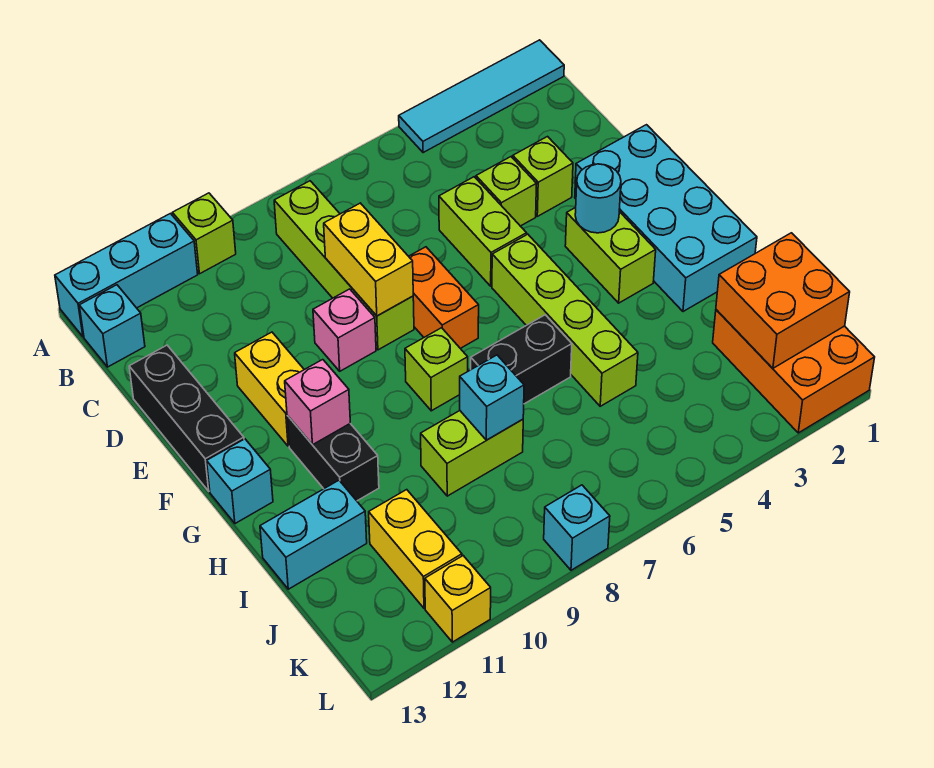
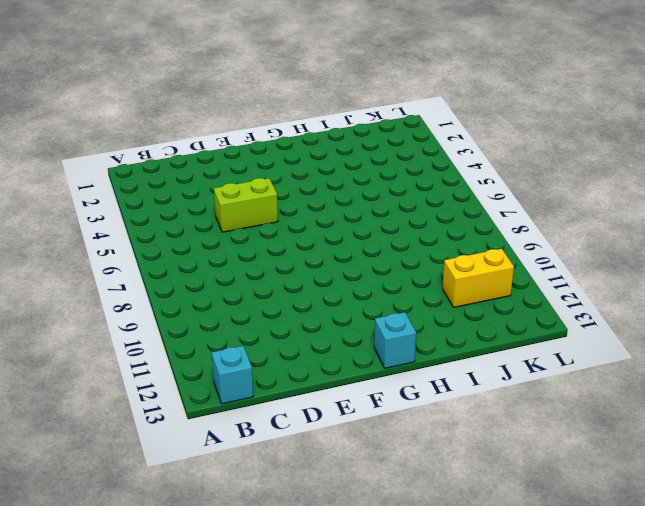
none -> cyan tile A1:A4 level 1
none -> lime brick A10 level 1
none -> cyan brick A11:A13 level 1
none -> lime brick B8:E8 level 1

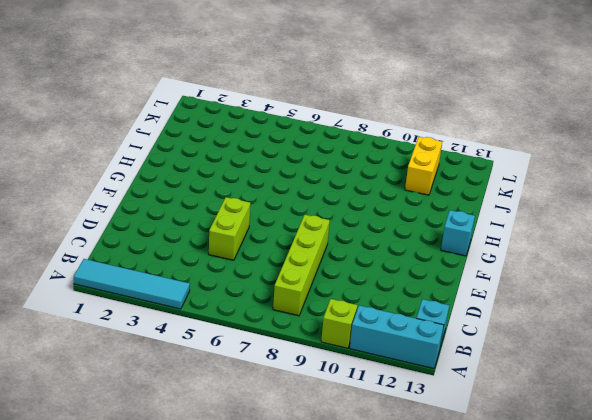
none -> lime brick D3 level 1
none -> lime brick D4 level 1
none -> black brick D13:F13 level 1
none -> cyan brick E1:H2 level 1

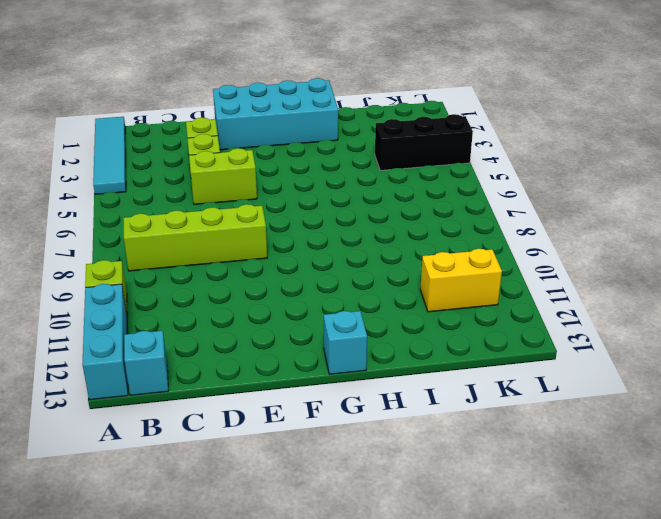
black brick J4:L4 level 1 -> black brick D13:F13 level 1
none -> orange brick E7:F7 level 1
none -> pink brick E9 level 1
none -> yellow brick E11:F11 level 1
none -> lime brick F3:G3 level 1

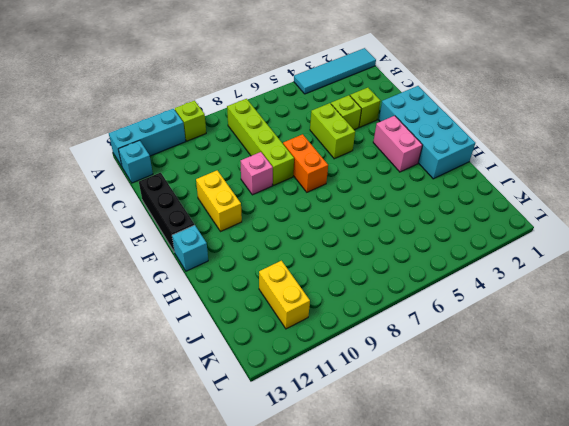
pink brick F3:G3 level 1 -> lime brick F3:G3 level 1
none -> lime brick F5:I5 level 1
none -> lime brick G8 level 1
none -> black brick G11:H11 level 1
none -> black brick H6:H7 level 1

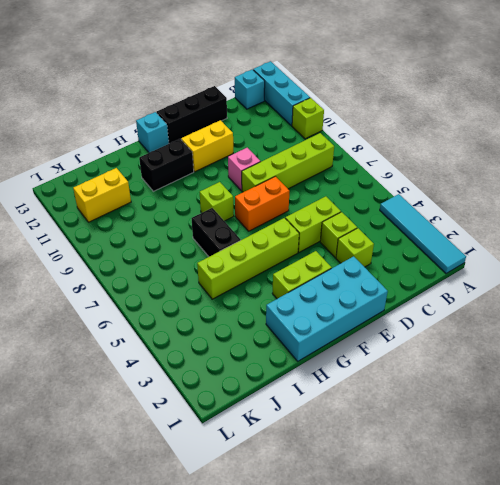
none -> lime brick I8:I9 level 1
none -> cyan brick I12:I13 level 1
none -> orange brick J1:L2 level 1
none -> cyan brick L8 level 1

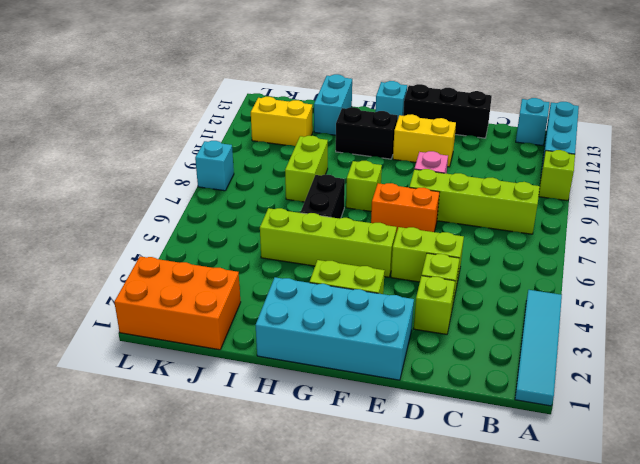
none -> yellow brick L11 level 1
none -> yellow brick D8:E8 level 2
none -> cyan round brick F3 level 2
none -> pink brick G11 level 2

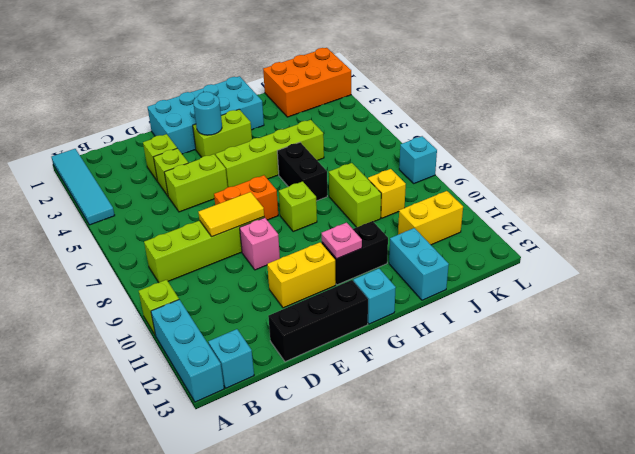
yellow tile D8:E8 level 2 -> yellow brick D8:E8 level 2
pink plate G11 level 2 -> pink brick G11 level 2
yellow brick J9 level 1 -> yellow brick L11 level 1
none -> cyan brick I8 level 2
none -> orange brick J1:K2 level 2

